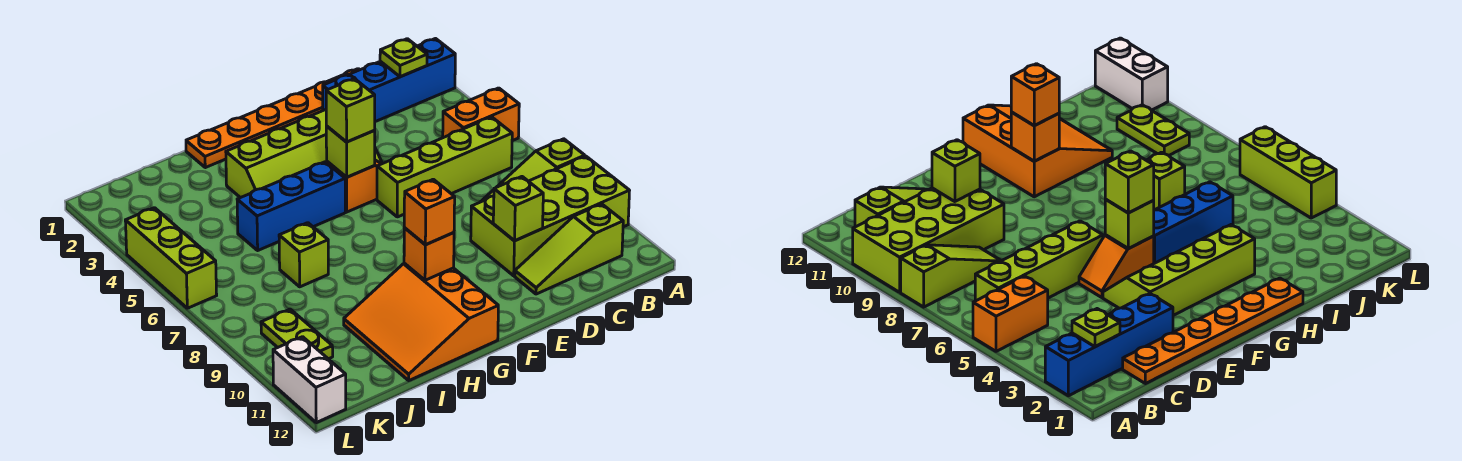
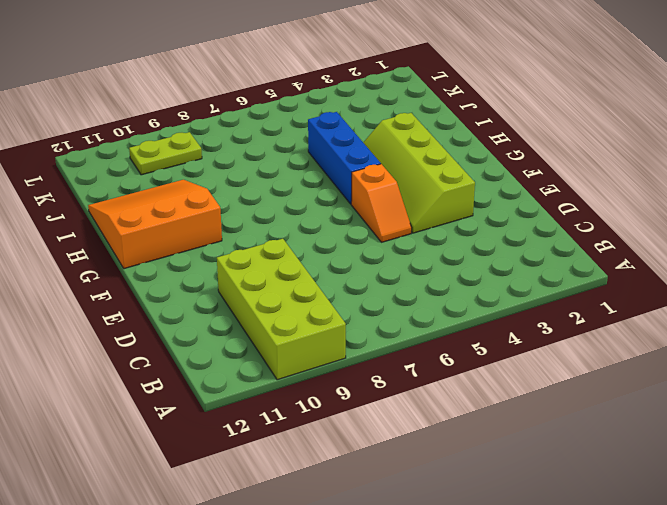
none -> blue brick A2:D2 level 1
none -> orange brick A5:B5 level 1
none -> lime slope A8:C8 level 1 top A

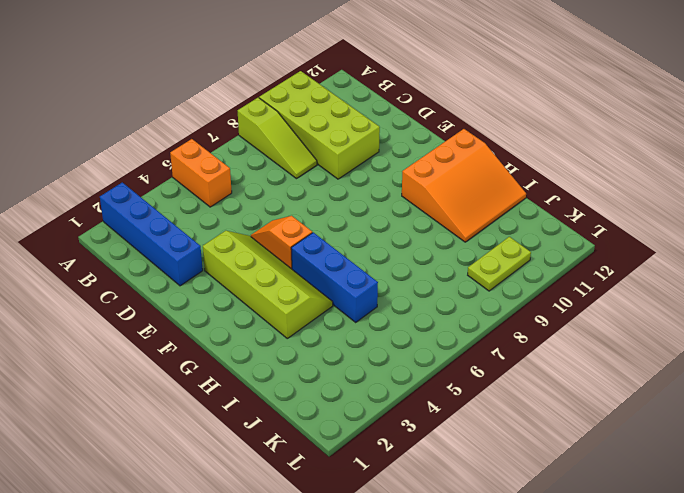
none -> lime brick B6:E6 level 1
none -> lime slope B11:D11 level 1 top B
none -> orange plate C1:H1 level 1

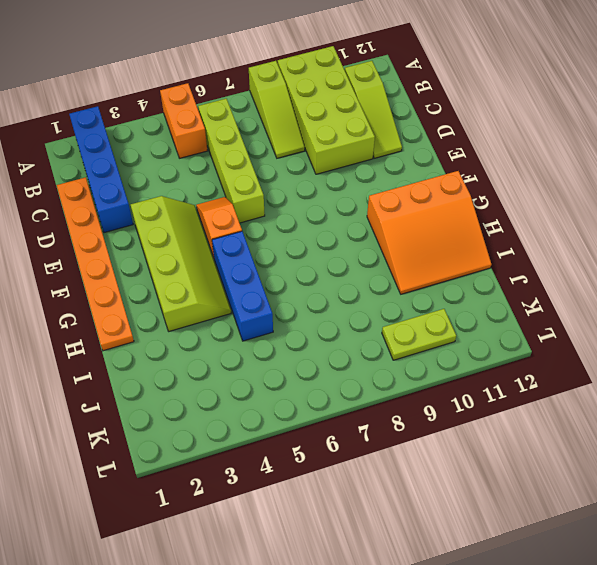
none -> lime brick I7 level 1
none -> lime brick L4:L6 level 1
none -> white brick L11:L12 level 1

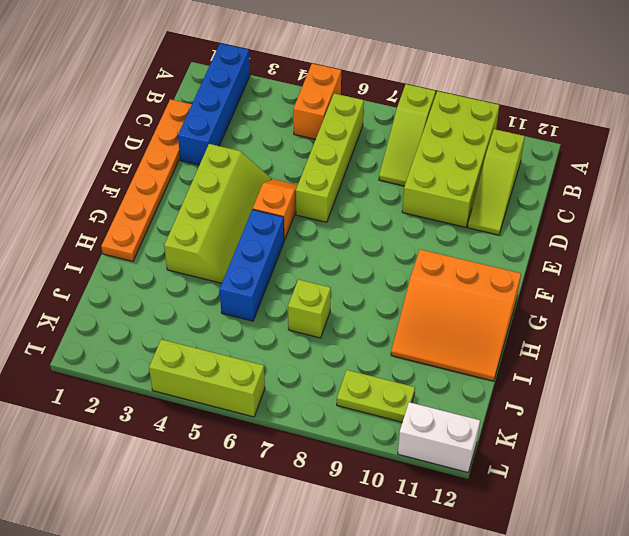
none -> lime plate B2 level 2
none -> lime brick D10 level 2
none -> lime brick F5 level 2

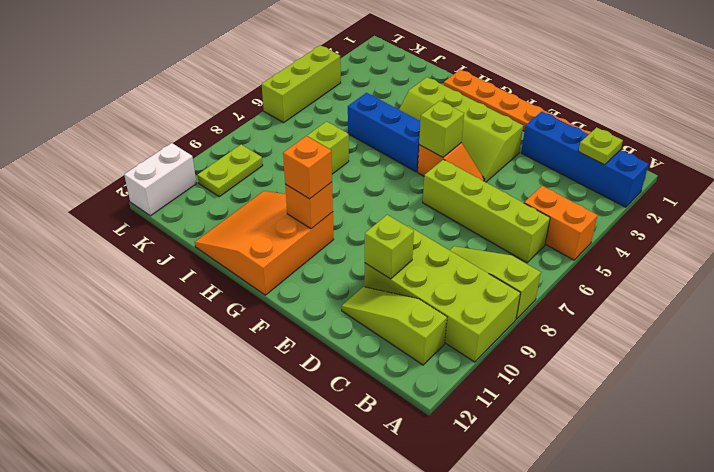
none -> lime brick F5 level 3

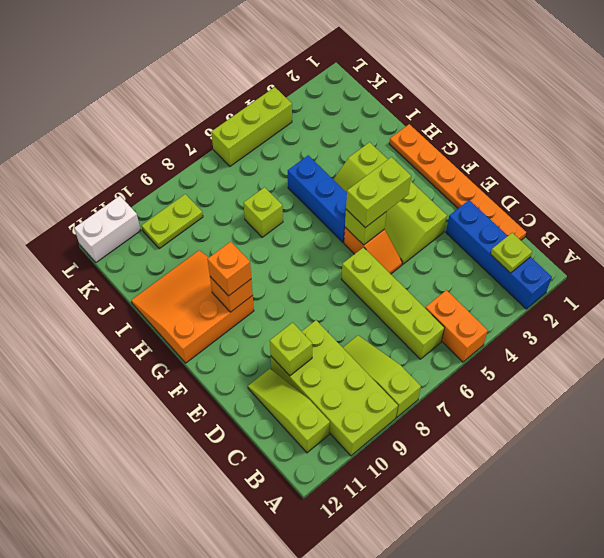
lime brick F4:F5 level 3 -> lime brick F5 level 3

